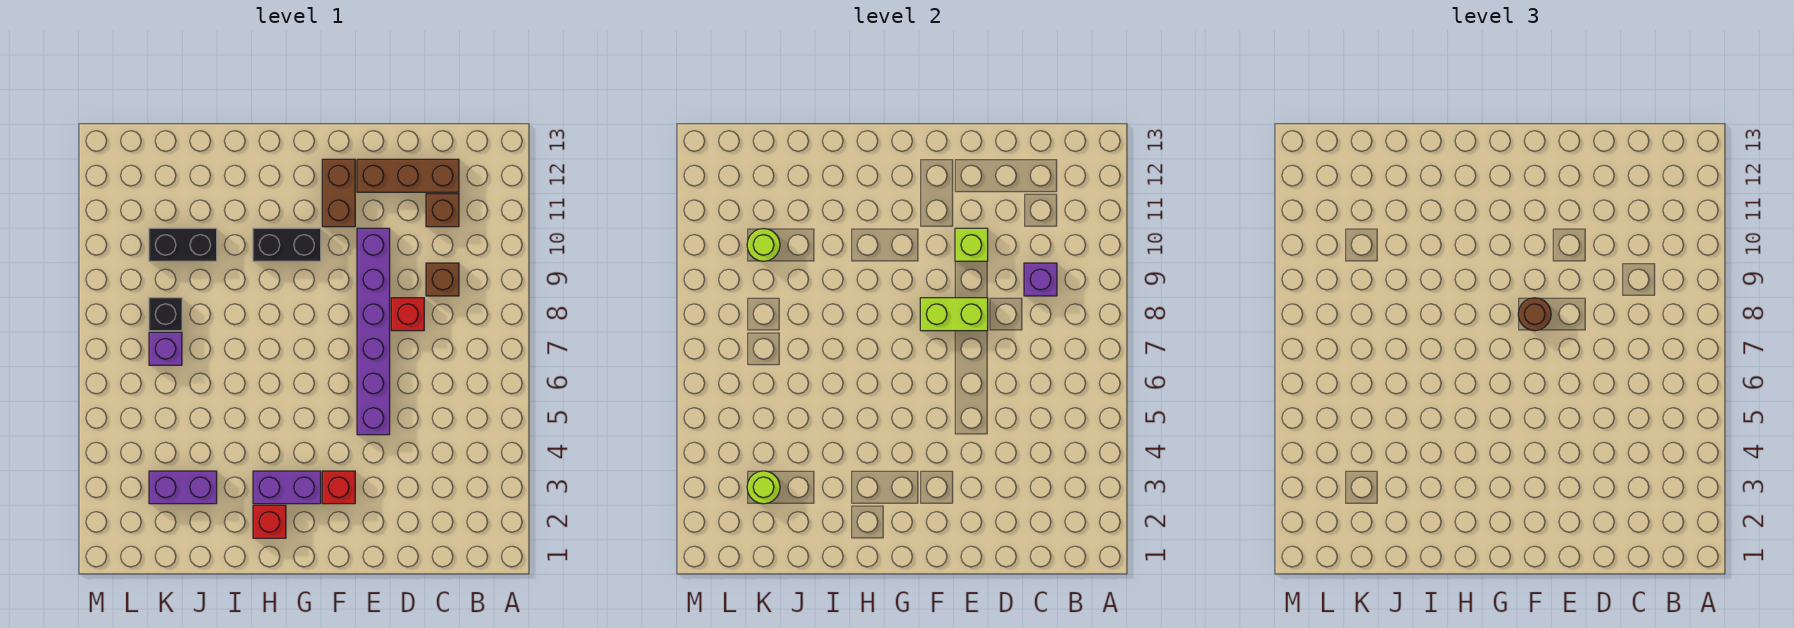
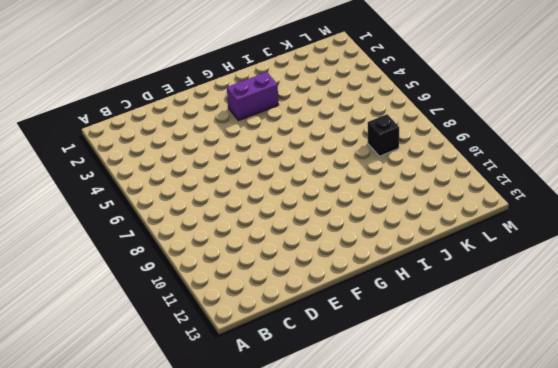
none -> brown brick C9 level 1
none -> brown brick C11 level 1
none -> brown brick C12:E12 level 1

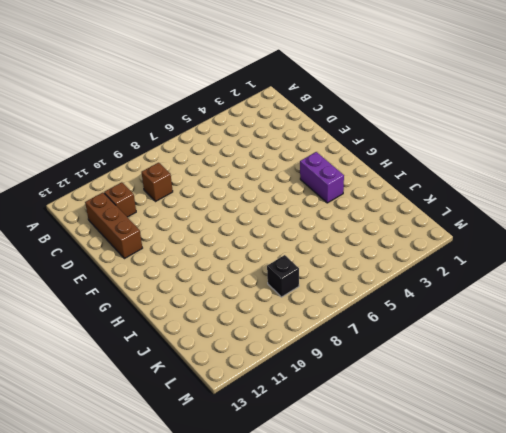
none -> red brick D8 level 1
none -> purple brick E5:E10 level 1
none -> red brick F3 level 1

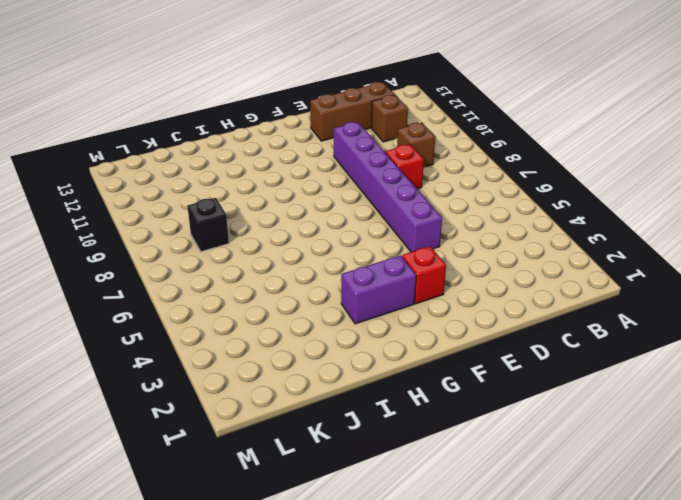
none -> brown brick F11:F12 level 1
none -> black brick G10:H10 level 1
none -> red brick H2 level 1

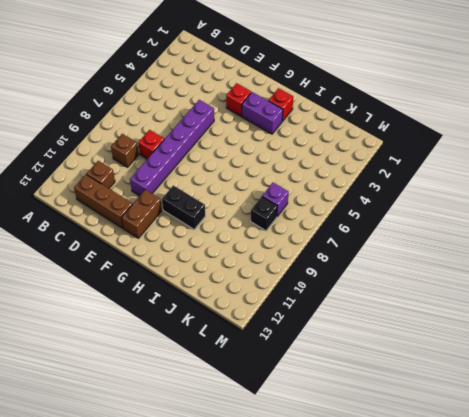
none -> purple brick J3:K3 level 1
none -> black brick J10:K10 level 1
none -> purple brick C9 level 2

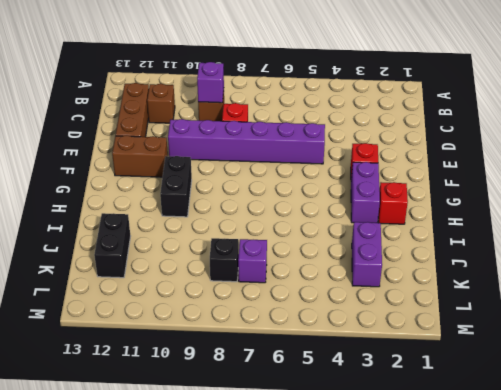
black brick J12:K12 level 1 -> black brick J10:K10 level 1
none -> lime brick E8:F8 level 2
none -> lime brick E10 level 2
none -> lime round brick K3 level 2

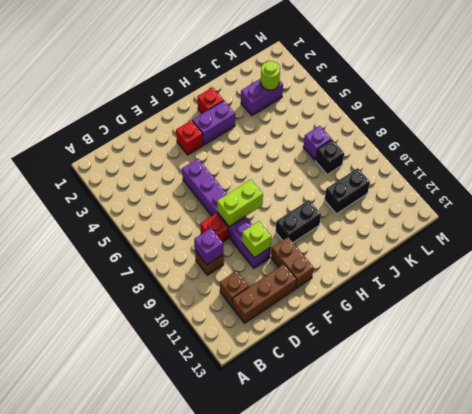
none -> lime round brick K10 level 2
none -> brown round brick F8 level 3

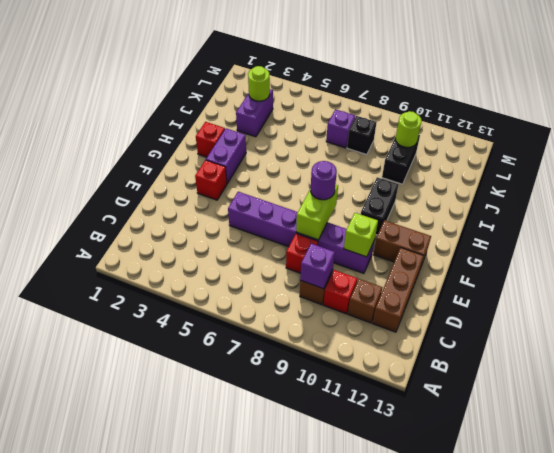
red brick C10 level 1 -> none
purple round brick F8 level 3 -> brown round brick F8 level 3

